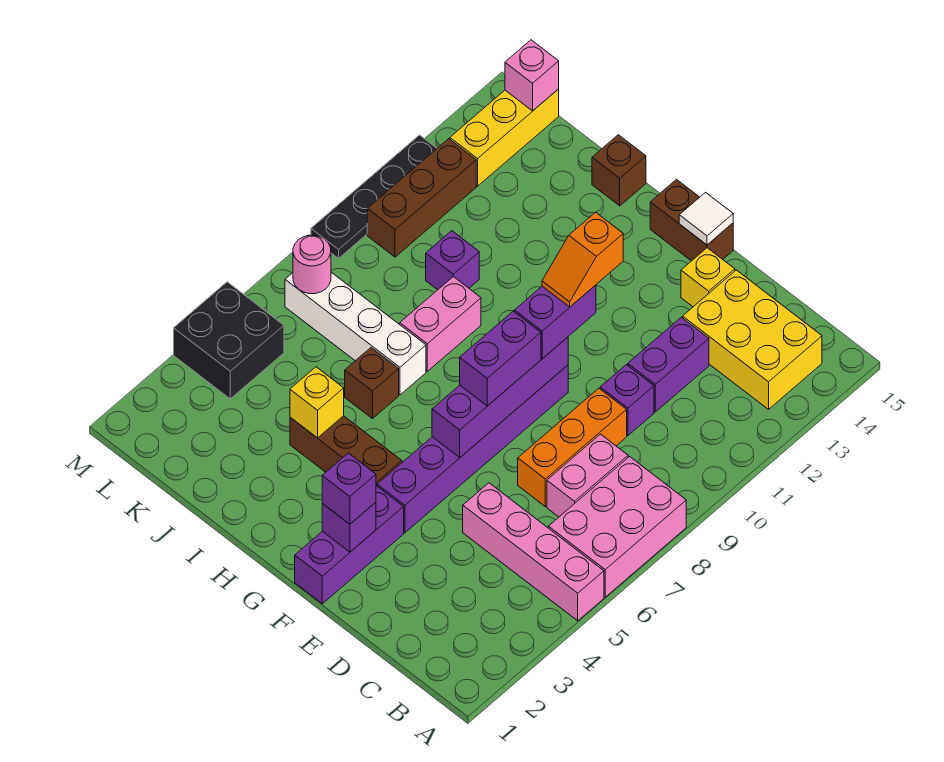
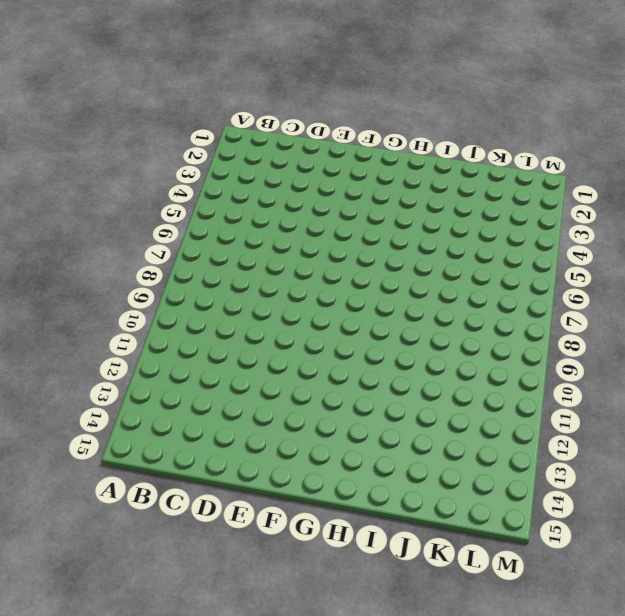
none -> pink brick A5:D5 level 1
none -> pink brick A6:B8 level 1
none -> yellow brick B13:D14 level 1
none -> pink brick C7:C8 level 1

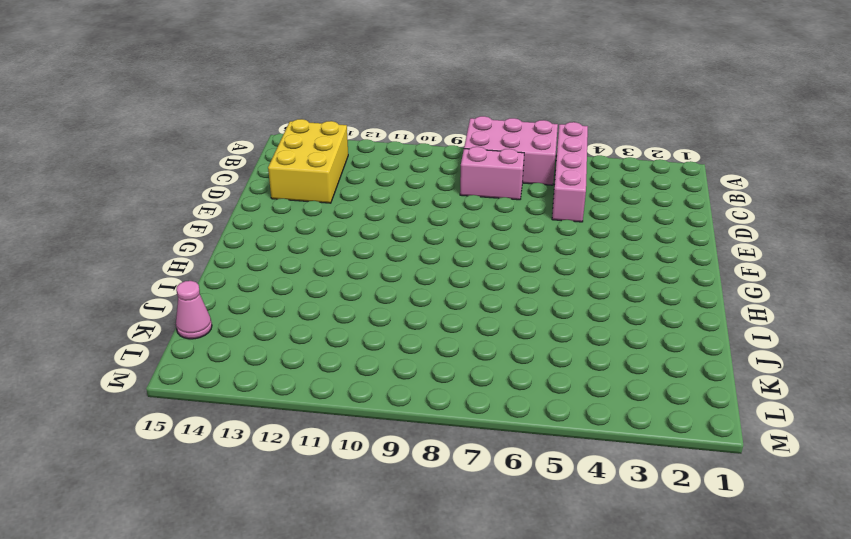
pink cone K15 level 1 -> none
none -> orange brick D7:D9 level 1
none -> purple brick D10 level 1
none -> purple brick D11:D12 level 1
none -> yellow brick E14 level 1

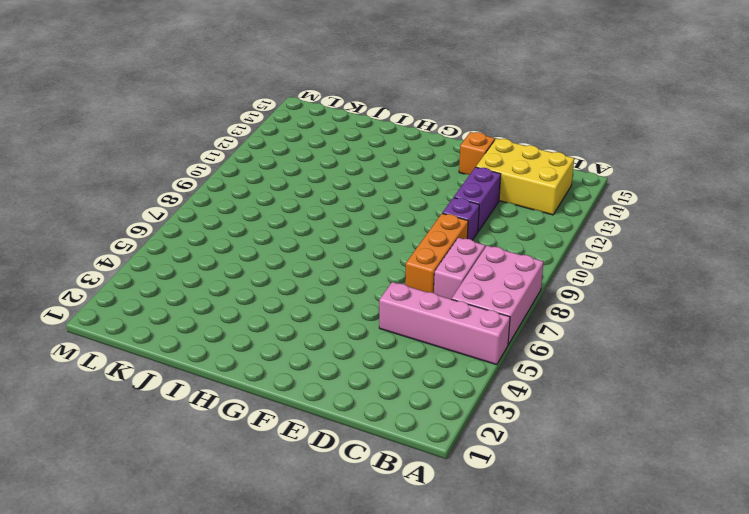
orange brick E14 level 1 -> yellow brick E14 level 1
none -> purple brick F1:F3 level 1
none -> purple brick F4:F9 level 1
none -> brown brick F15:G15 level 1
none -> brown brick G4:I4 level 1

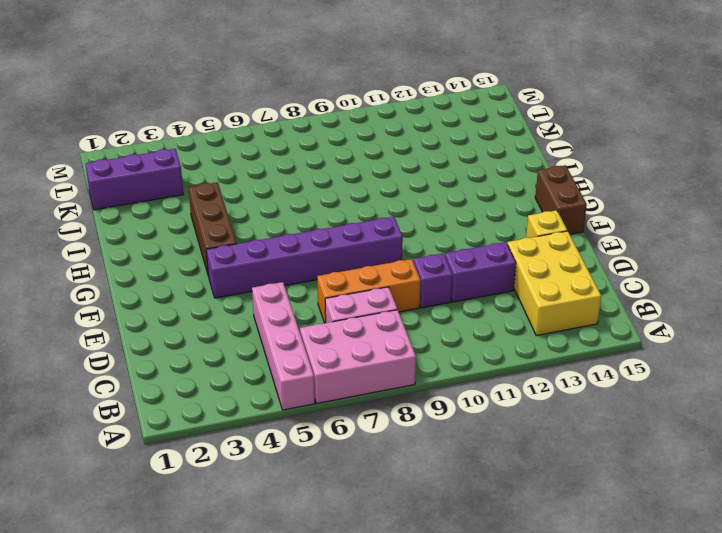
purple brick K1:K3 level 1 -> purple brick F1:F3 level 1
none -> brown brick I6 level 1
none -> white brick I7:L7 level 1
none -> pink brick I8:I9 level 1
none -> brown brick I15 level 1

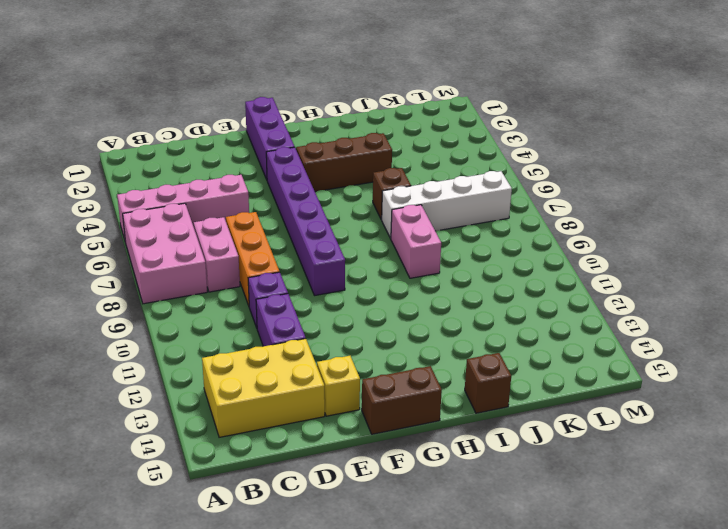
none -> purple brick J10 level 1
none -> black brick L4:M5 level 1
none -> brown brick L10:L12 level 1
none -> yellow brick L13:L15 level 1

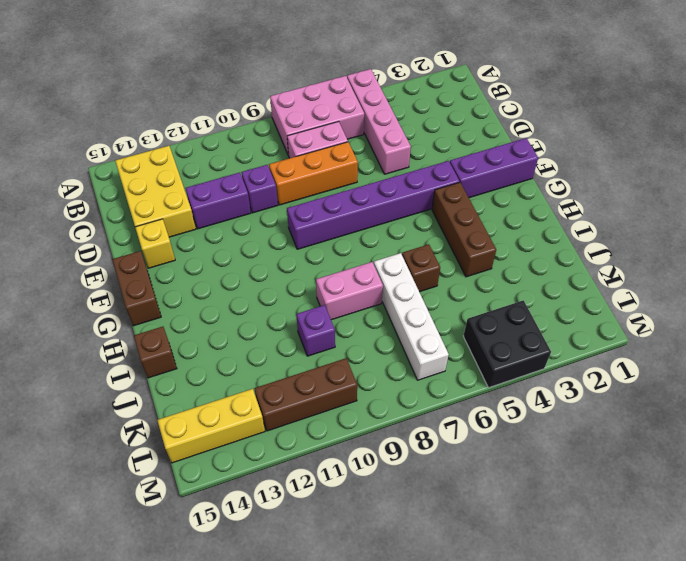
none -> black plate M9:M12 level 1
none -> purple brick F2 level 2
none -> purple brick F6:F9 level 2
none -> white tile F15 level 2

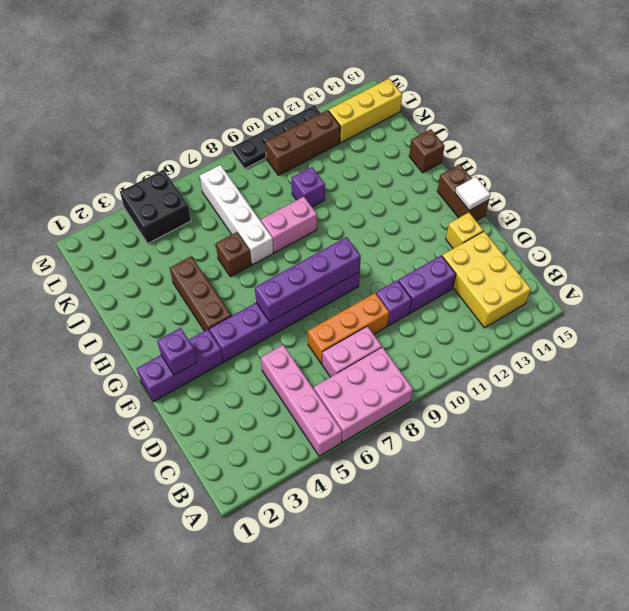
none -> yellow brick I4 level 2
none -> pink round brick L7 level 2
none -> pink brick L15 level 2
none -> purple brick F2 level 3

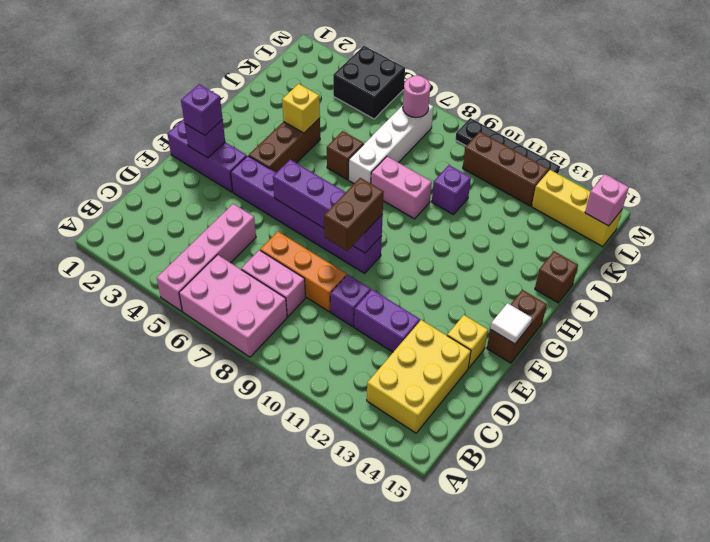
brown brick E9:F9 level 3 -> purple brick F9:F10 level 3
none -> purple brick F7:F8 level 3
none -> orange slope F10:F11 level 4 top 11

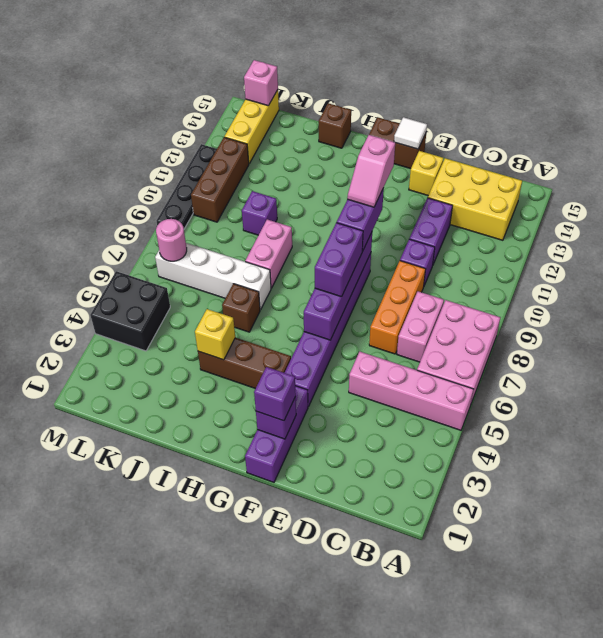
pink slope F10:F11 level 4 top 11 -> orange slope F10:F11 level 4 top 11

